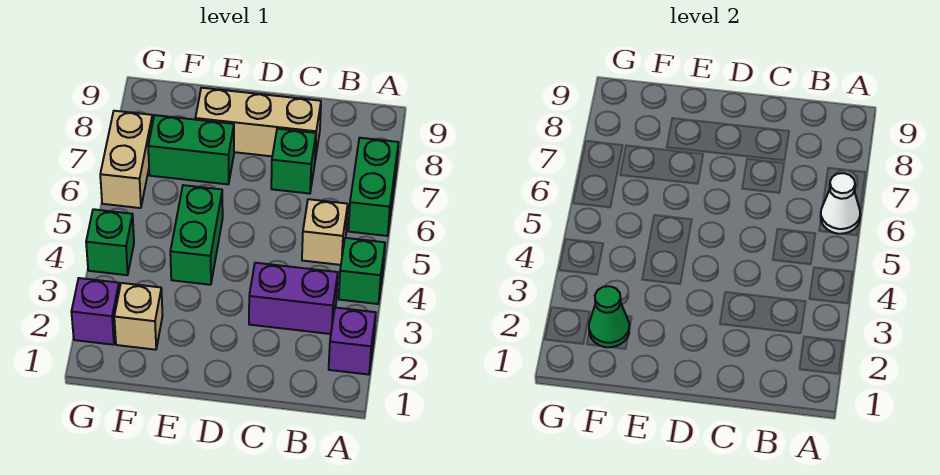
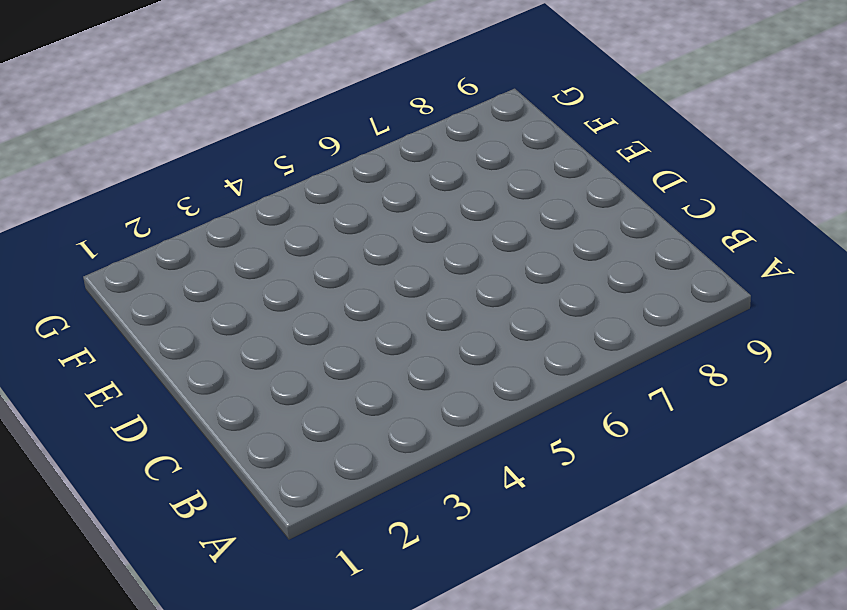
none -> purple brick A2 level 1
none -> green brick A4 level 1
none -> green brick A6:A7 level 1

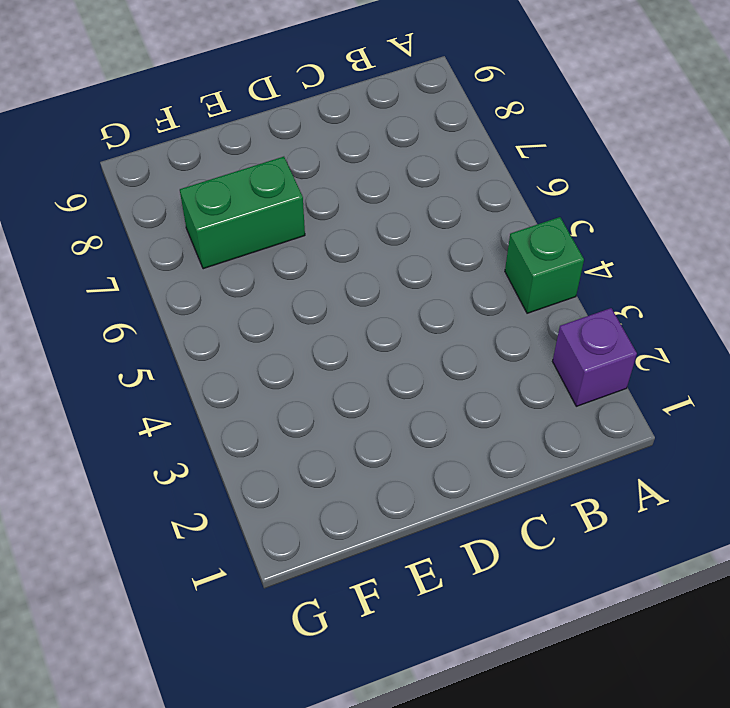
none -> green brick A6:A7 level 1
none -> purple brick B3:C3 level 1
none -> tan brick B5 level 1

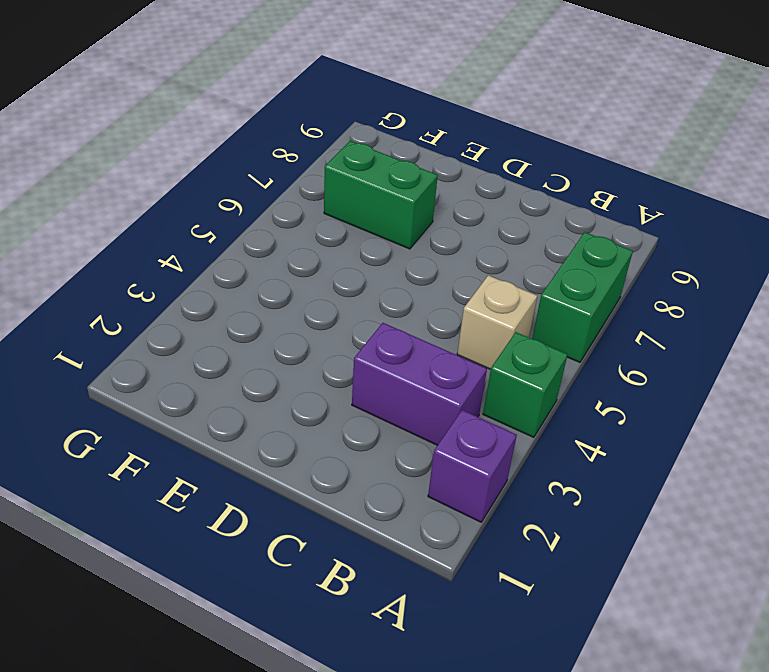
none -> green brick C7 level 1
none -> tan brick C8:E8 level 1
none -> green brick E4:E5 level 1

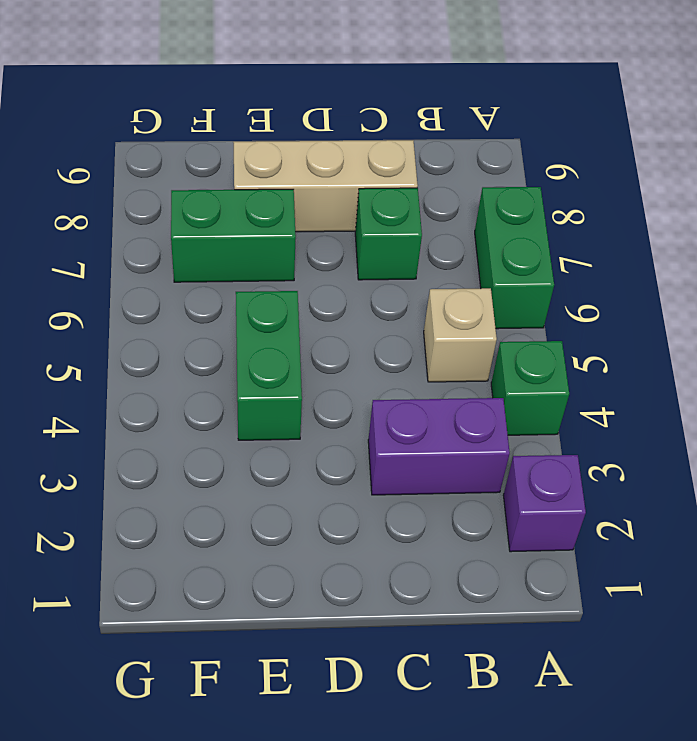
none -> tan brick F2 level 1
none -> purple brick G2 level 1
none -> green brick G4 level 1

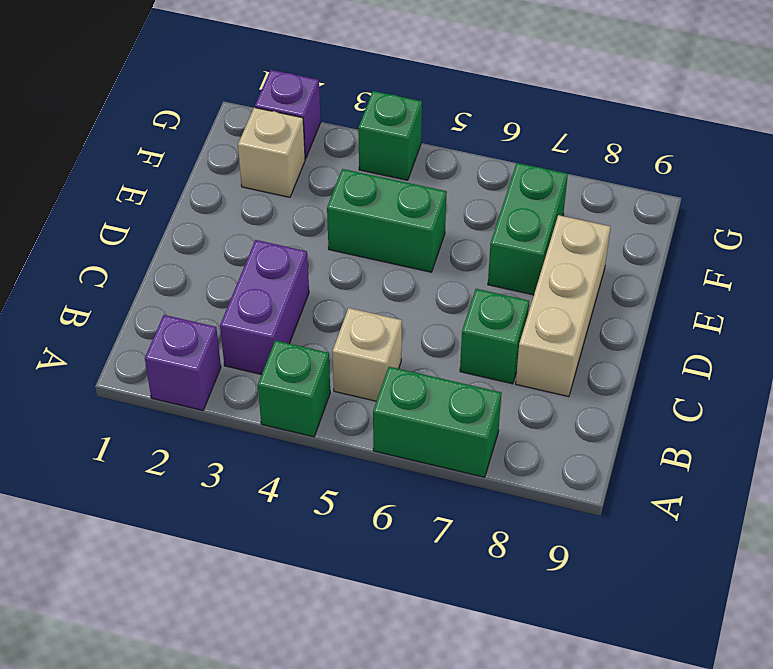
none -> tan brick G6:G7 level 1
none -> white cone A6 level 2
none -> green cone F2 level 2

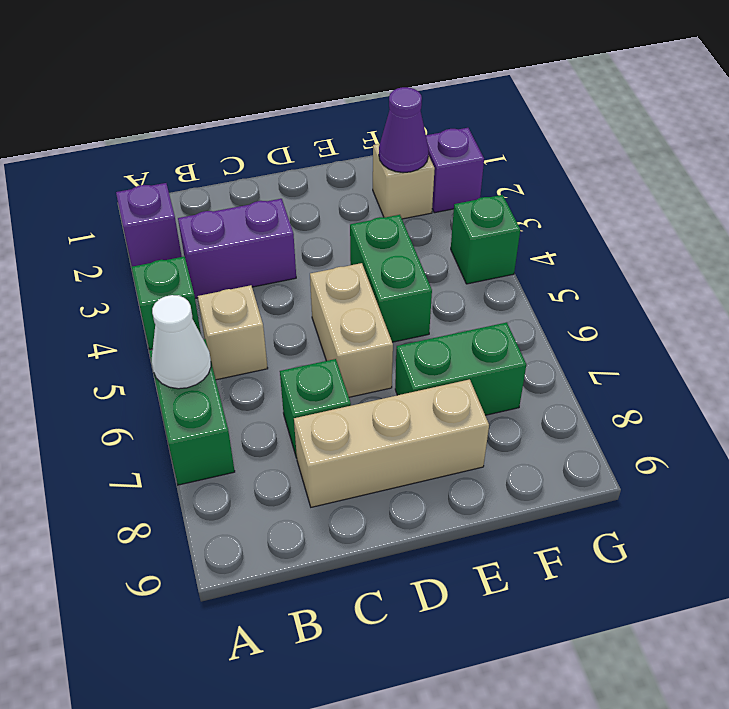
tan brick D5:D6 level 1 -> tan brick G6:G7 level 1
purple cone F2 level 2 -> green cone F2 level 2

